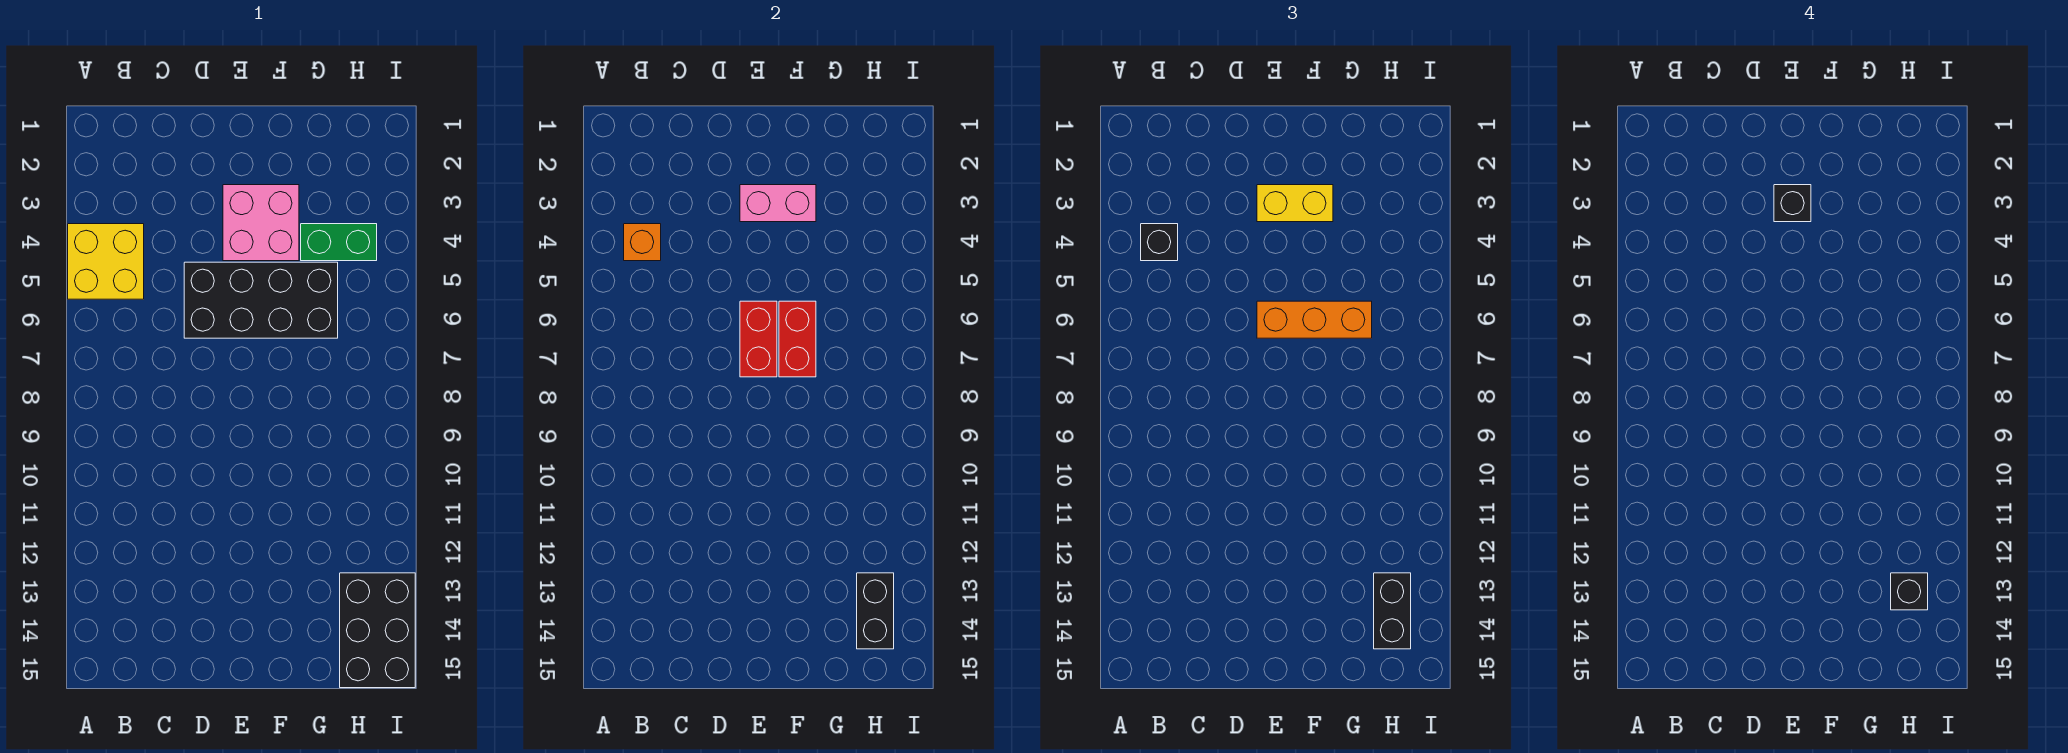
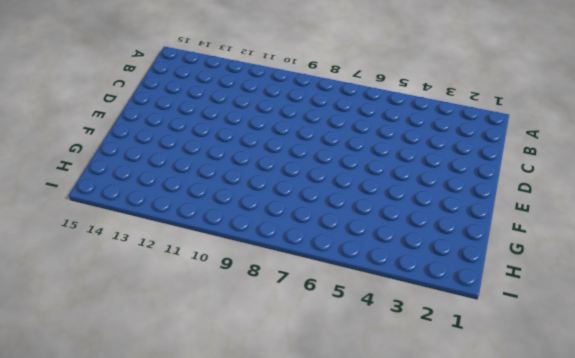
none -> yellow brick A4:B5 level 1
none -> black brick D5:G6 level 1
none -> pink brick E3:F4 level 1

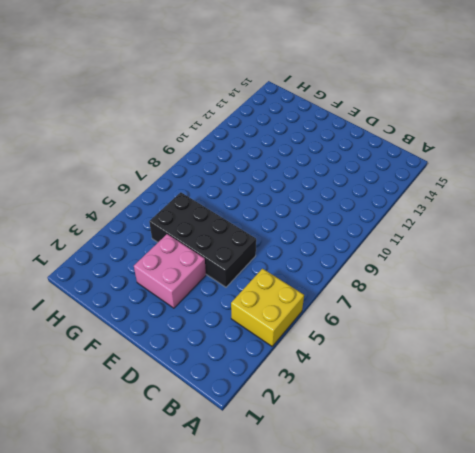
none -> green brick G4:H4 level 1
none -> black brick H13:I15 level 1
none -> orange brick B4 level 2

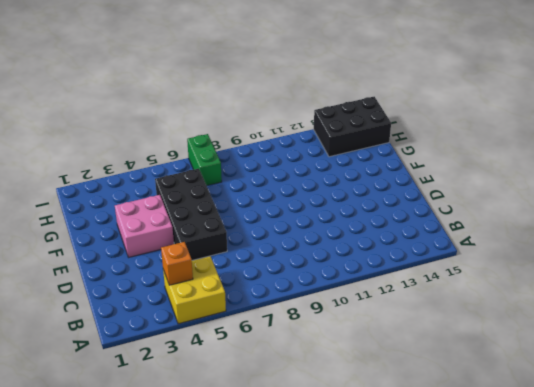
green brick H7:I7 level 1 -> green brick G4:H4 level 1
none -> pink brick E3:F3 level 2
none -> red brick E6:E7 level 2
none -> red brick F6:F7 level 2

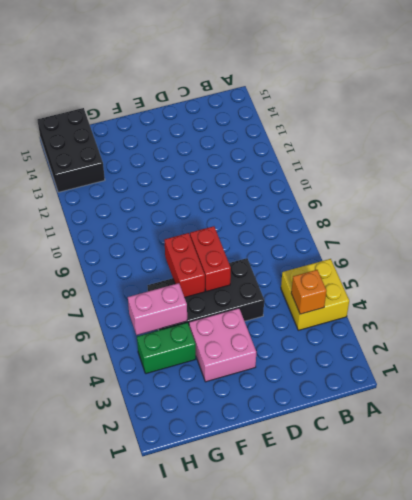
pink brick G5:H5 level 2 -> pink brick E3:F3 level 2
none -> black brick H13:H14 level 2
none -> black brick B4 level 3
none -> yellow brick E3:F3 level 3

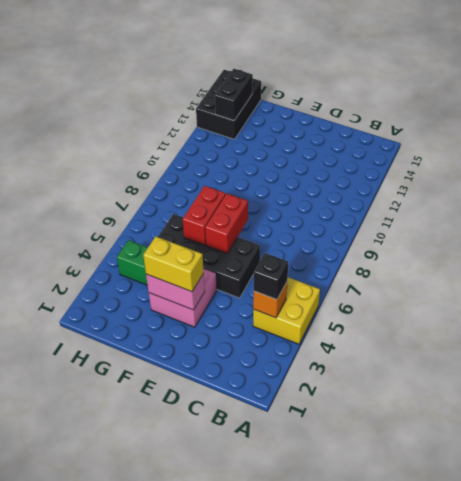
none -> orange brick E6:G6 level 3
none -> black brick H13:H14 level 3
none -> black brick E3 level 4

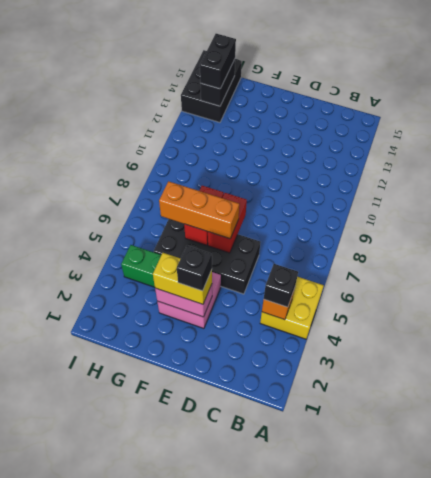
none -> black brick H13 level 4

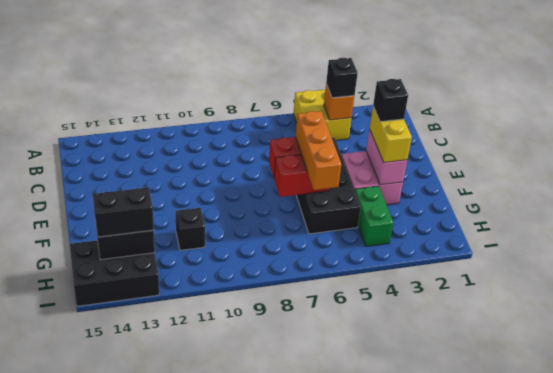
black brick G11 level 1 -> black brick H13 level 4

